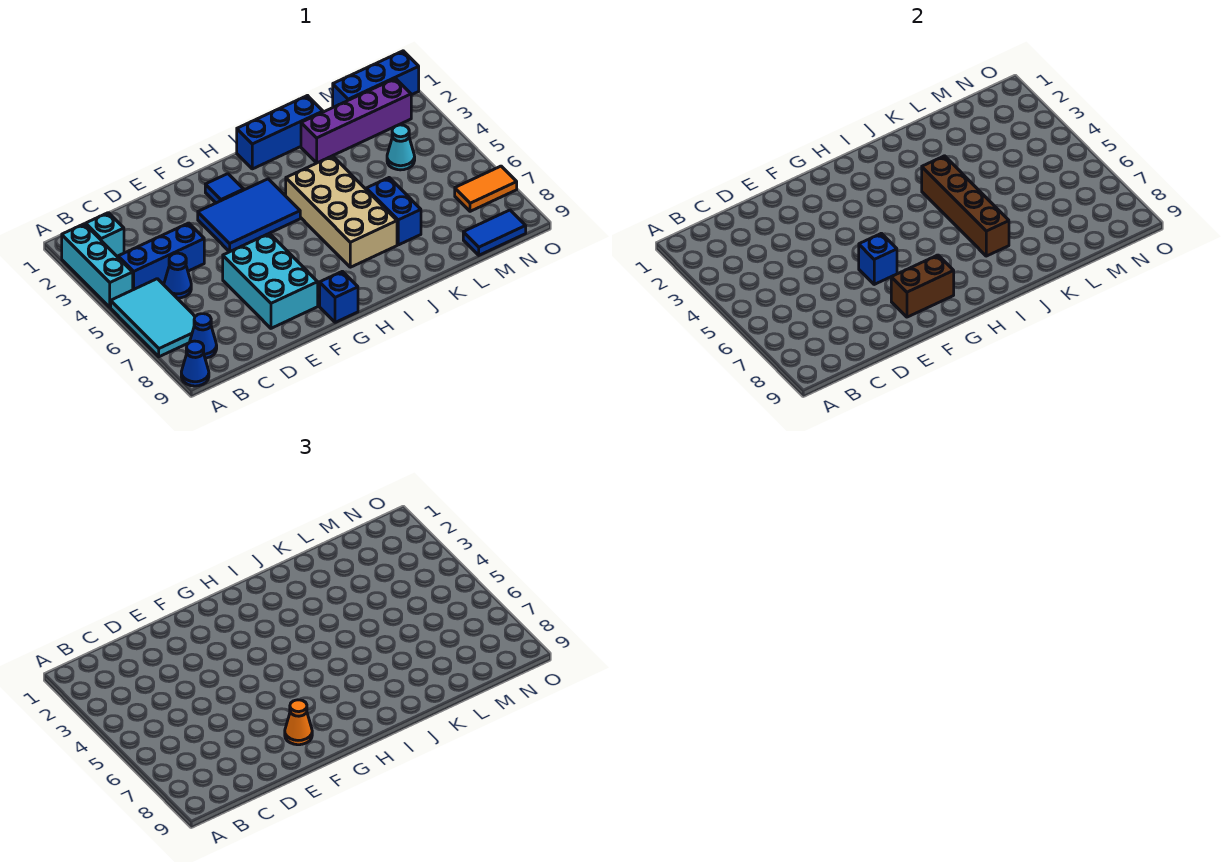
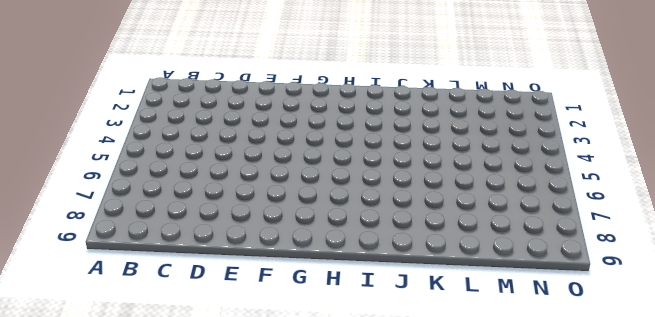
none -> cyan brick A2:A4 level 1
none -> cyan tile A5:B7 level 1
none -> blue cone A9 level 1

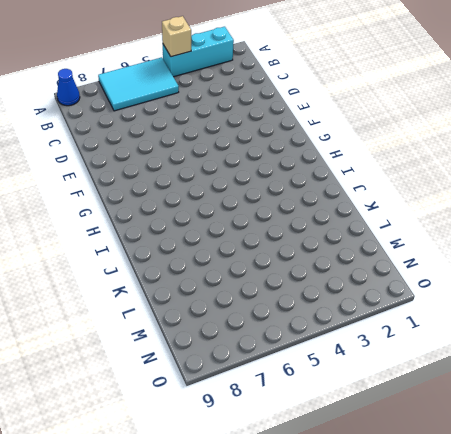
tan brick A4 level 2 -> none
none -> cyan brick B2 level 1
none -> blue brick B4:D4 level 1
none -> blue cone B8 level 1

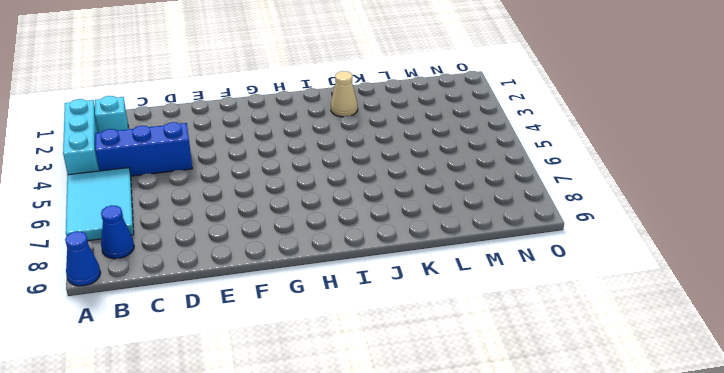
tan cone J2 level 1 -> none
none -> blue cone C5 level 1
none -> cyan brick E6:F8 level 1
none -> blue tile F3:H4 level 1

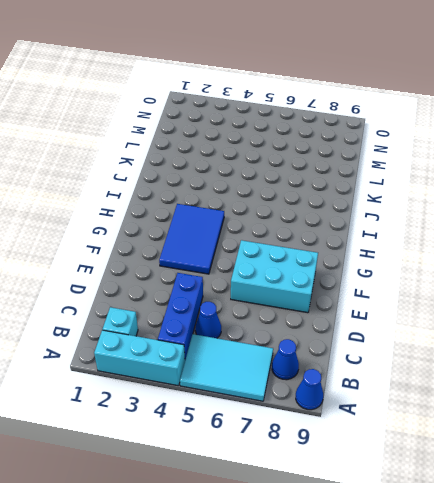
none -> blue tile G2 level 1
none -> blue brick G9 level 1
none -> blue brick I1:K1 level 1

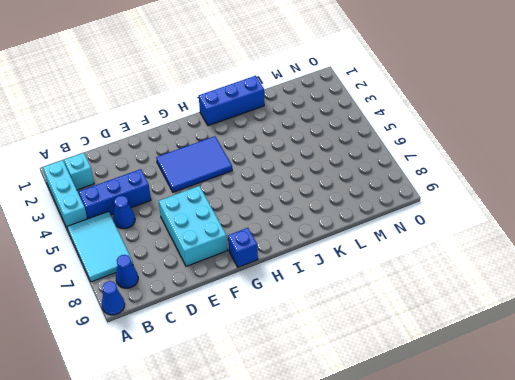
none -> blue tile G2 level 1
none -> tan brick I4:J7 level 1
none -> purple brick K2:N2 level 1

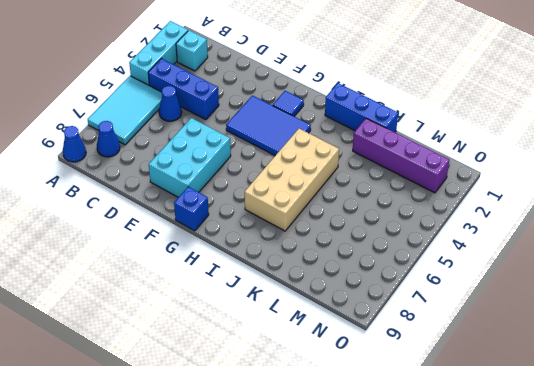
none -> blue brick K6:K7 level 1
none -> blue brick M1:O1 level 1
none -> cyan cone M4 level 1

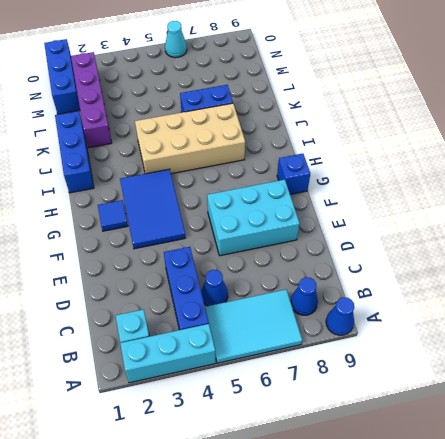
cyan cone O6 level 1 -> cyan cone M4 level 1
none -> blue tile M9:N9 level 1
none -> orange tile N7:O7 level 1
none -> blue brick F6 level 2

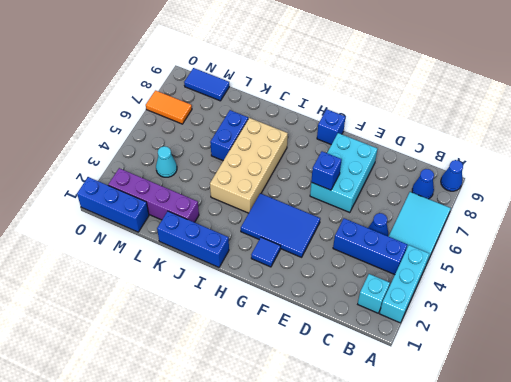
none -> brown brick F8:G8 level 2
none -> brown brick J4:J7 level 2
none -> orange cone F8 level 3

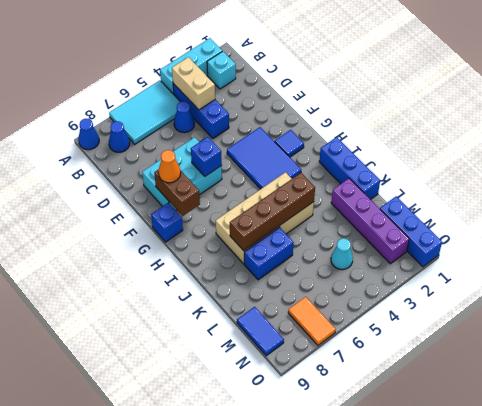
tan brick B4:C4 level 2 -> none

